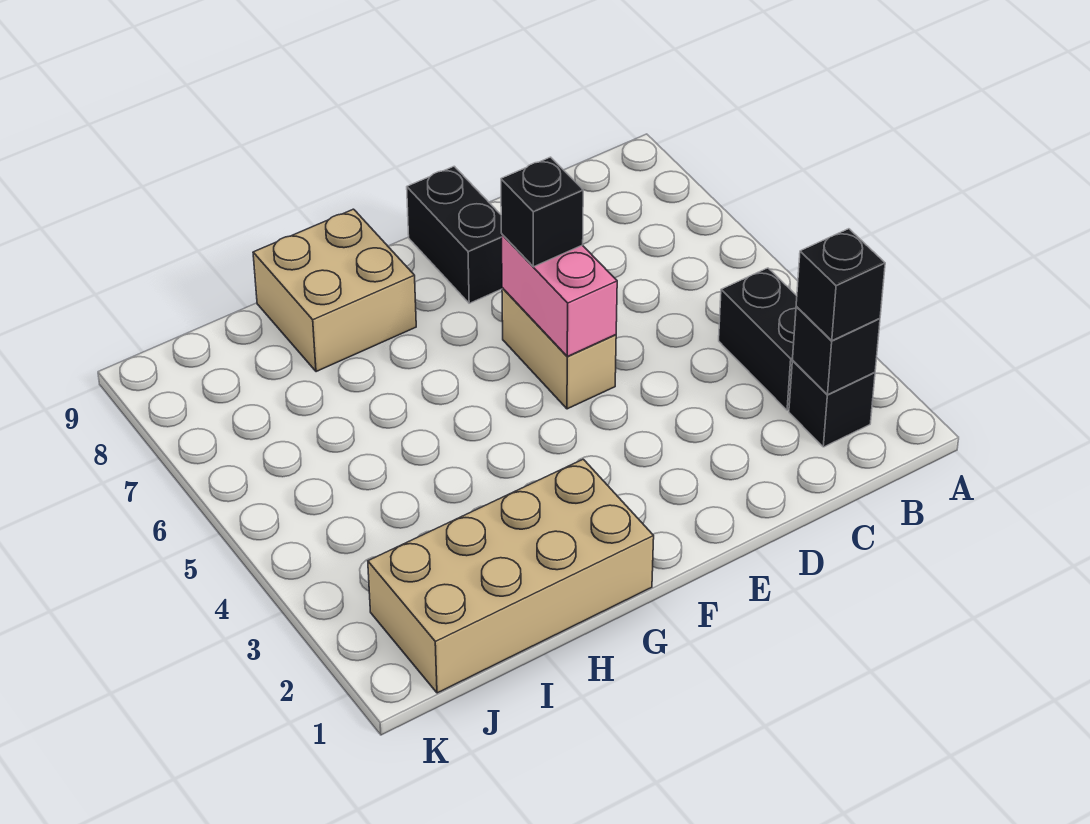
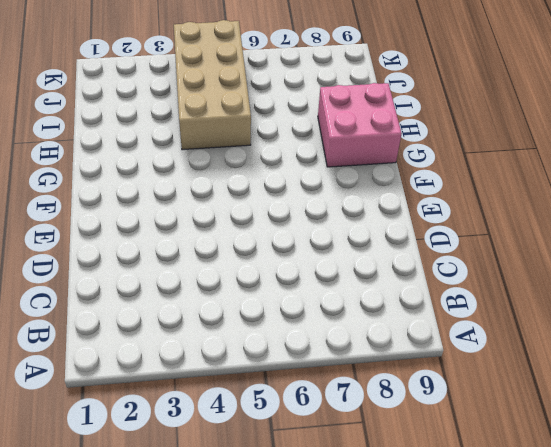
pink brick G8:H9 level 1 -> tan brick G8:H9 level 1
tan brick H4:K5 level 1 -> tan brick G1:J2 level 1
none -> black brick B2 level 1
none -> black brick B3:B4 level 1

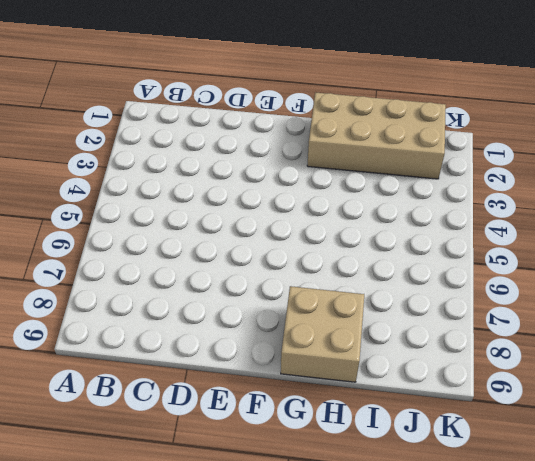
none -> black brick B2 level 1
none -> black brick B3:B4 level 1

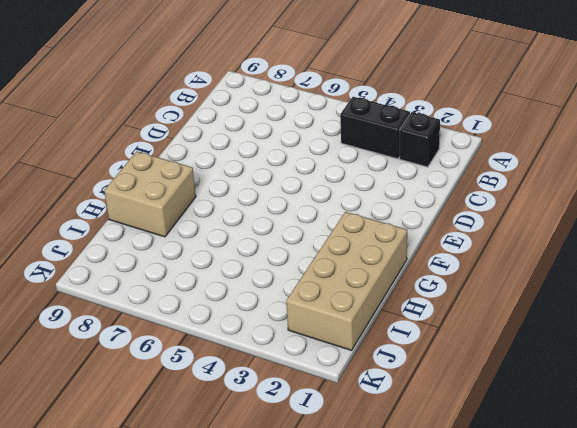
none -> tan brick E5:E6 level 1
none -> black brick E8:E9 level 1

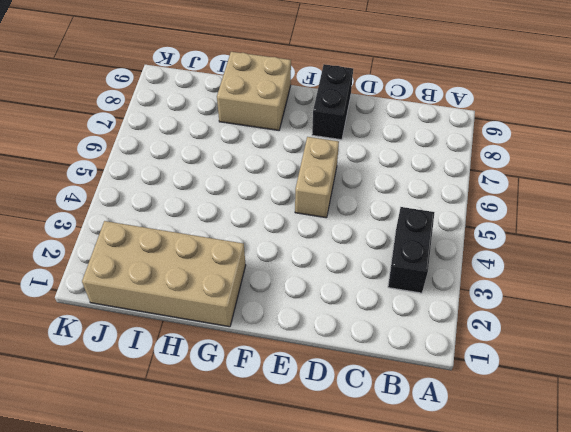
none -> black brick B2 level 1
none -> black brick B2 level 2

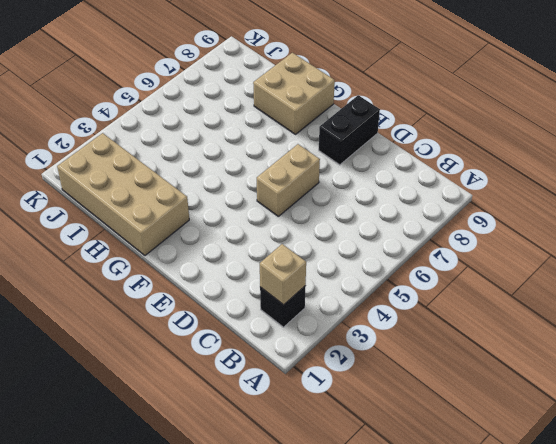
tan brick B2 level 2 -> black brick B2 level 2
none -> black brick B3:B4 level 1
none -> pink brick E5:E6 level 2

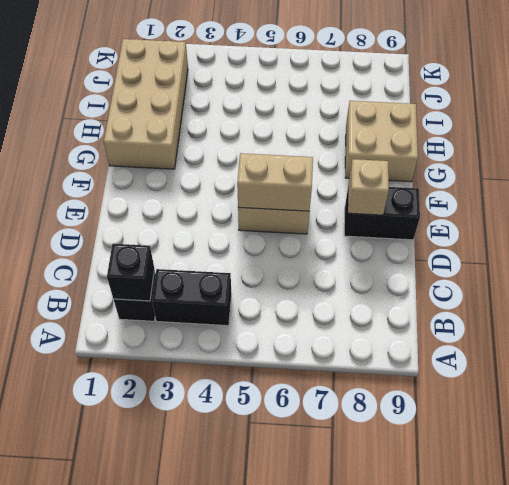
tan brick E5:E6 level 2 -> pink brick E5:E6 level 2
tan brick E8 level 2 -> none
none -> black brick B2 level 3
none -> black brick E6 level 3

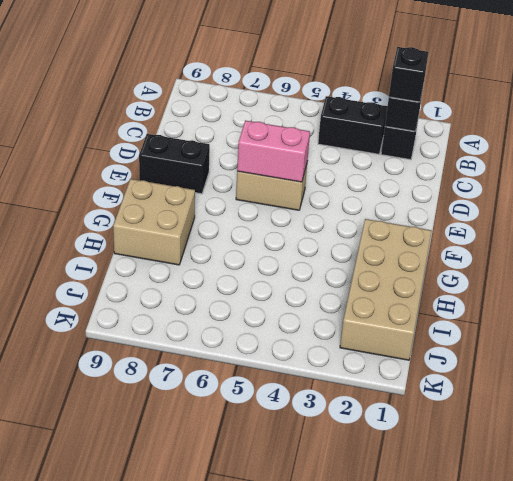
none -> black brick E6 level 3

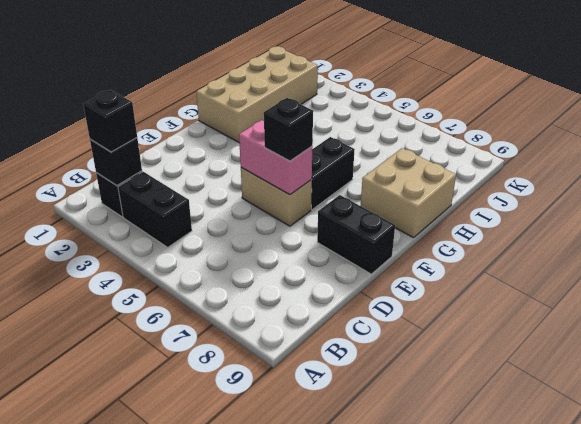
black brick F6:G6 level 1 -> none

